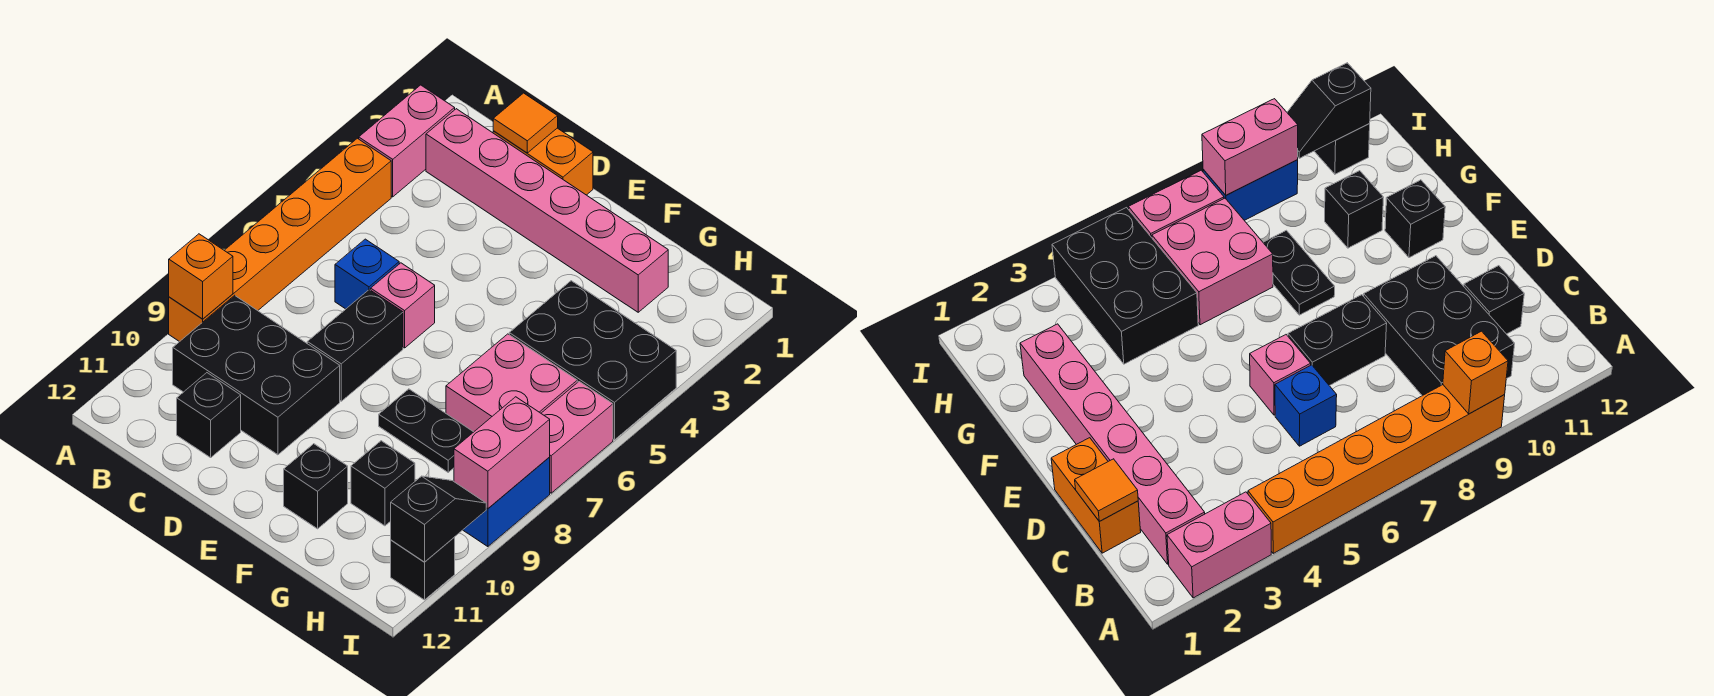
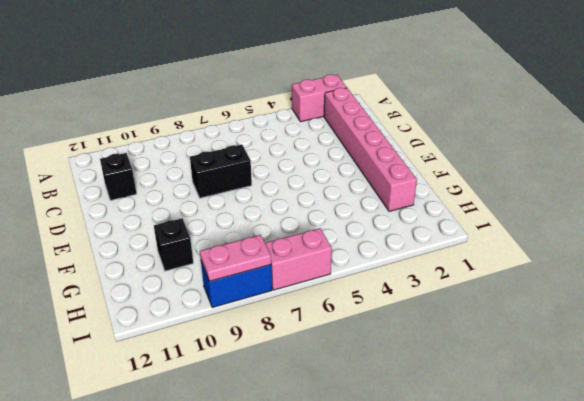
pink plate I8:I9 level 2 -> pink brick I8:I9 level 2
none -> orange brick A4:A9 level 1
none -> black brick B9:D10 level 1
none -> orange brick C1:D1 level 1

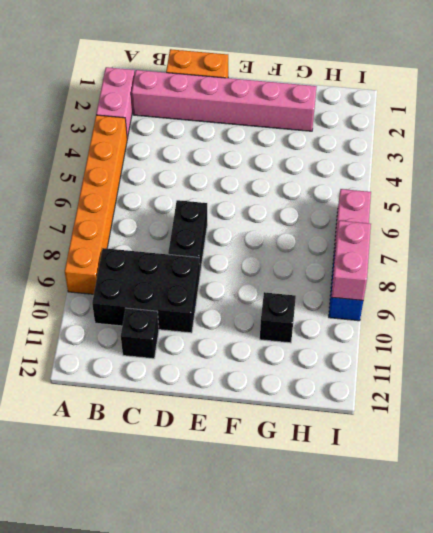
none -> blue brick C6 level 1
none -> pink brick D6 level 1
none -> black plate F8:G8 level 1

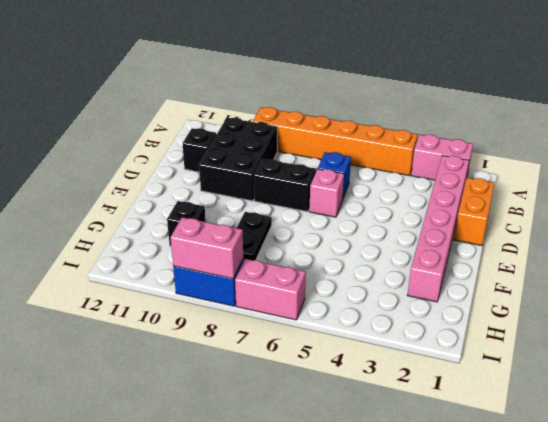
none -> black brick F11 level 1
none -> black brick G4:I5 level 1
none -> pink brick G6:H7 level 1

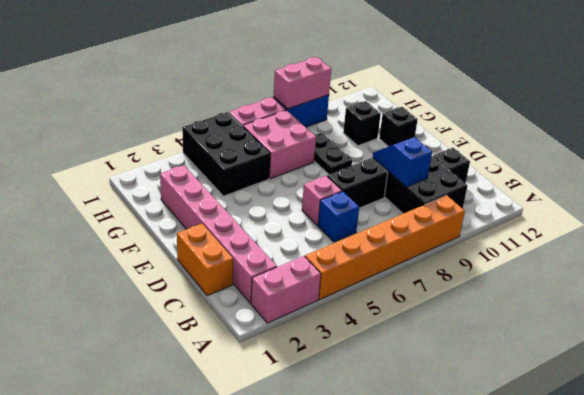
blue slope C9:D9 level 2 top C -> none
none -> black brick I11 level 1
none -> orange brick A9 level 2
none -> orange tile C1 level 2

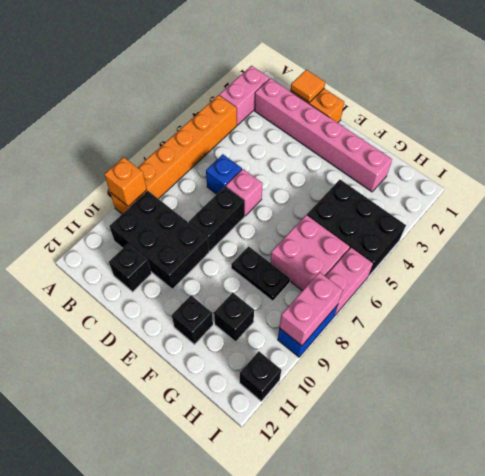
none -> black slope I10:I11 level 2 top 11

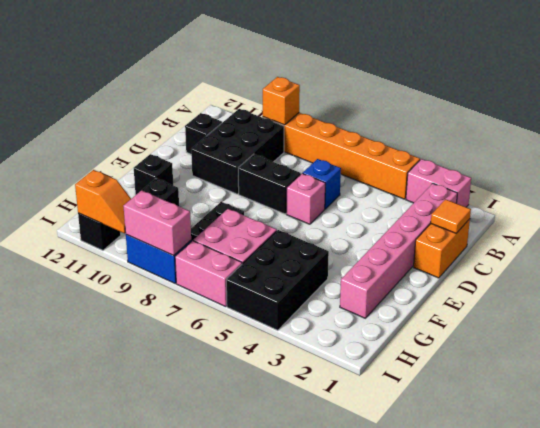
orange slope I10:I11 level 2 top 11 -> black slope I10:I11 level 2 top 11

